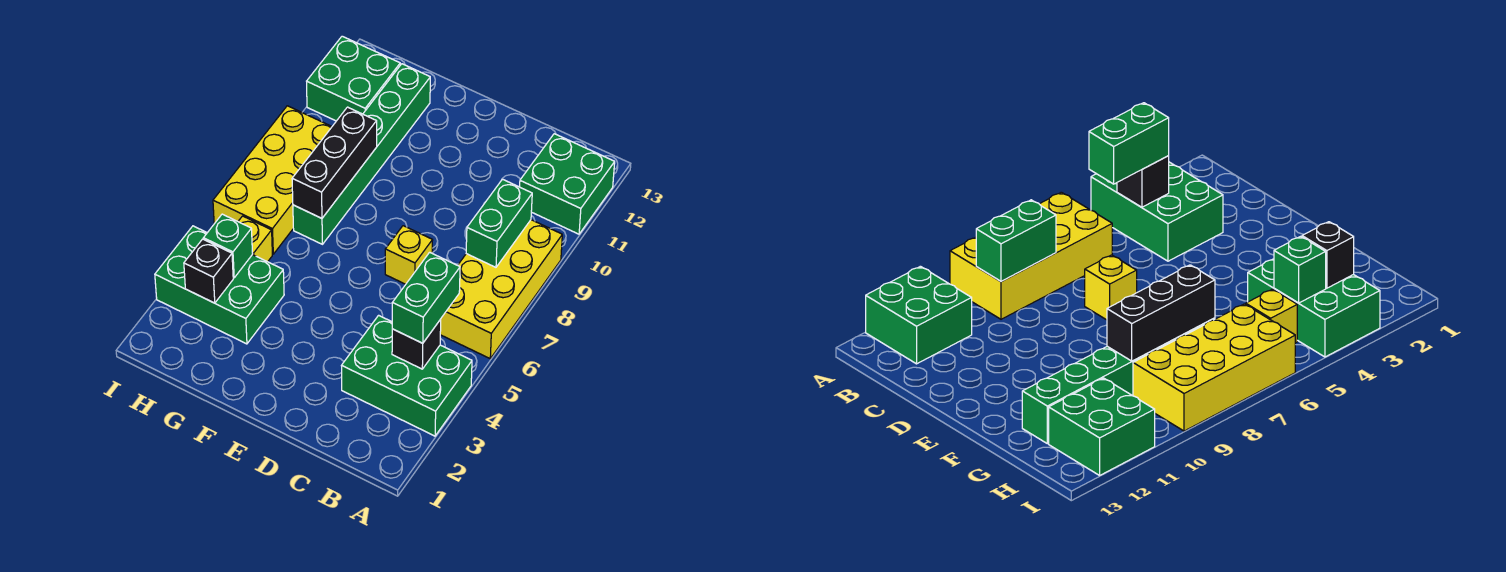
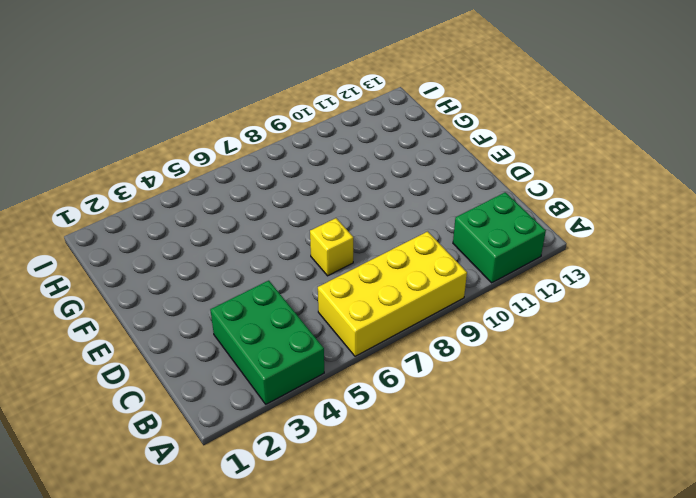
none -> green brick G3:I4 level 1
none -> green brick G7:G12 level 1
none -> yellow brick H5 level 1

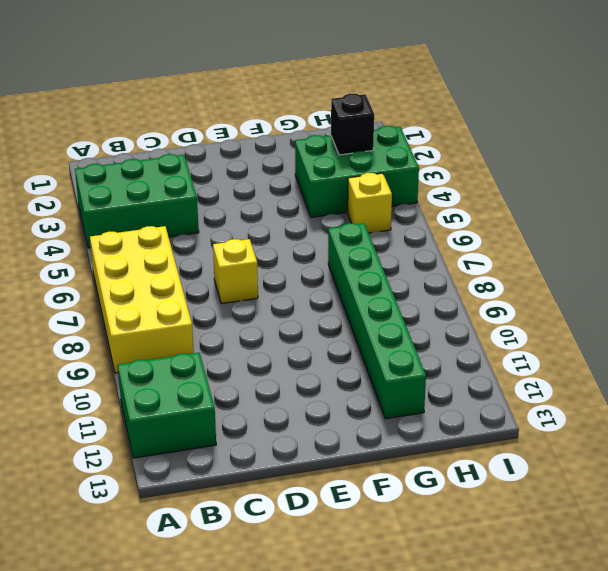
none -> yellow brick H6:I9 level 1
none -> green brick H11:I12 level 1
none -> black brick B4 level 2

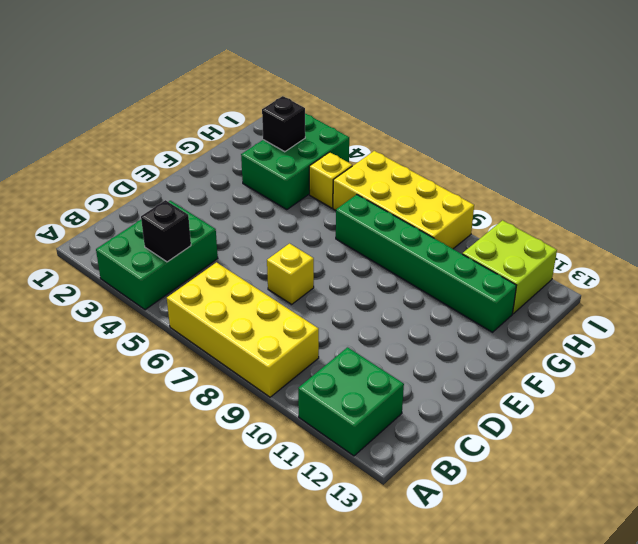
lime brick H11:I12 level 1 -> green brick H11:I12 level 1
none -> green brick B8:B9 level 2
none -> black brick G7:G9 level 2
none -> green brick H4 level 2

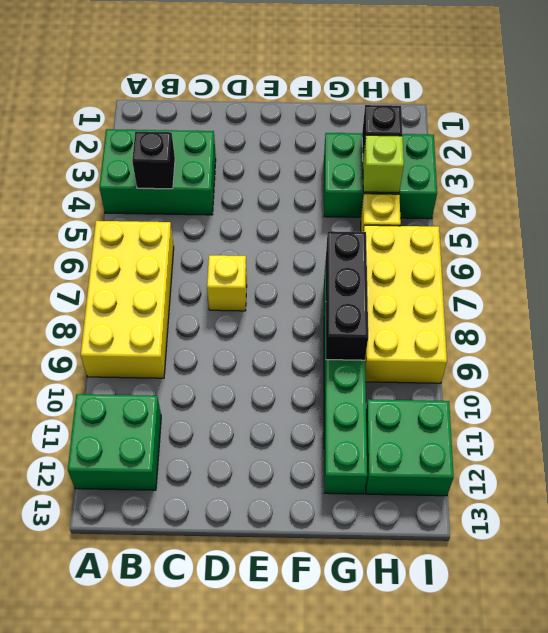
lime brick H4 level 2 -> green brick H4 level 2
none -> green brick B8:B9 level 2
none -> green brick B4:B5 level 3

